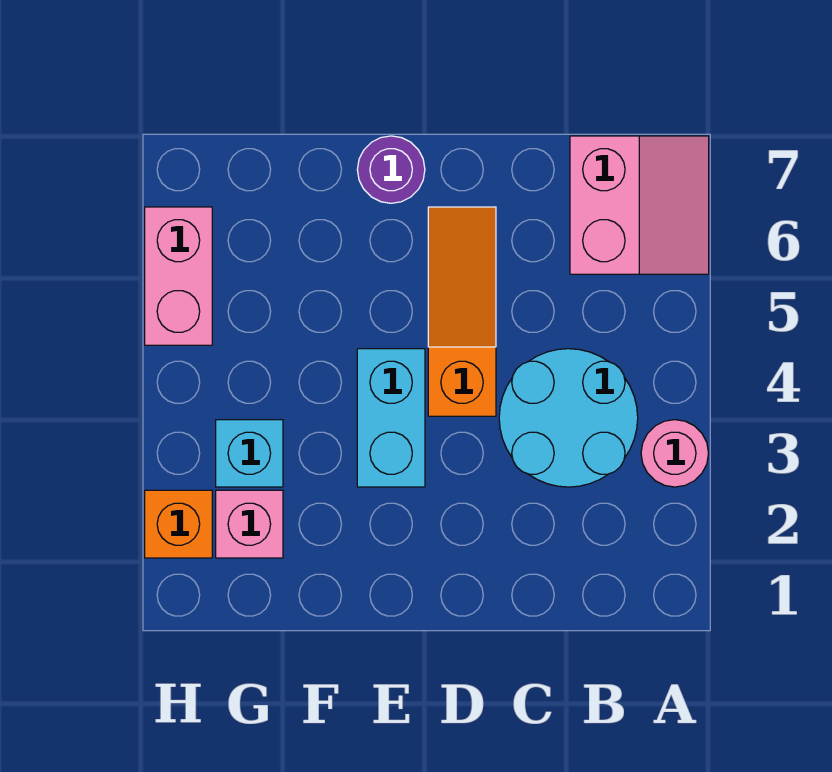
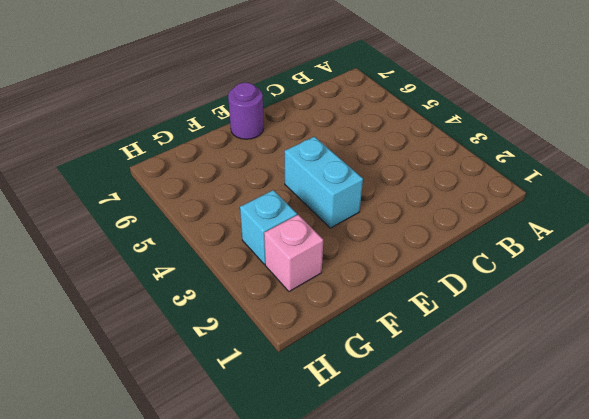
none -> pink round brick A3 level 1
none -> pink slope A6:B7 level 1 top B

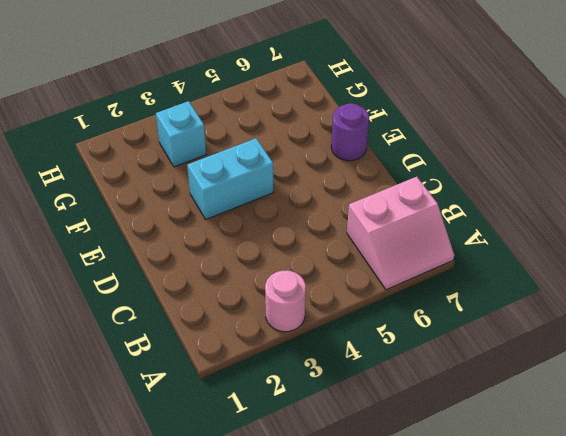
none -> cyan round brick B3:C4 level 1
none -> orange slope D4:D6 level 1 top 4

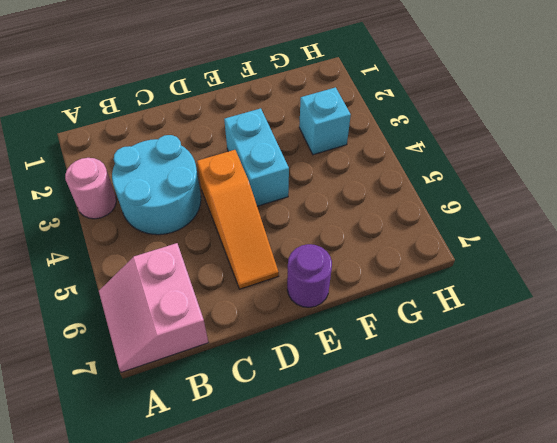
none -> pink brick G2 level 1
none -> orange brick H2 level 1

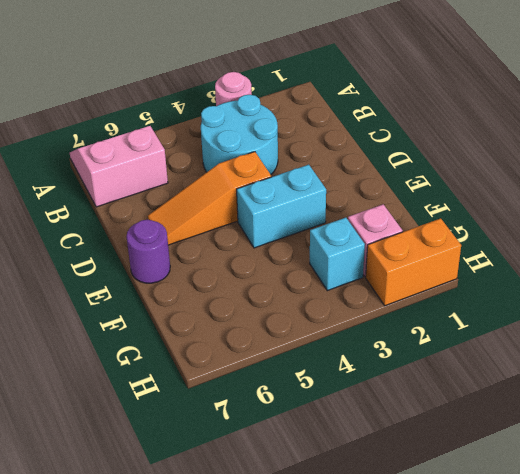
orange brick H1:H2 level 1 -> orange brick H2 level 1
none -> pink brick H5:H6 level 1

